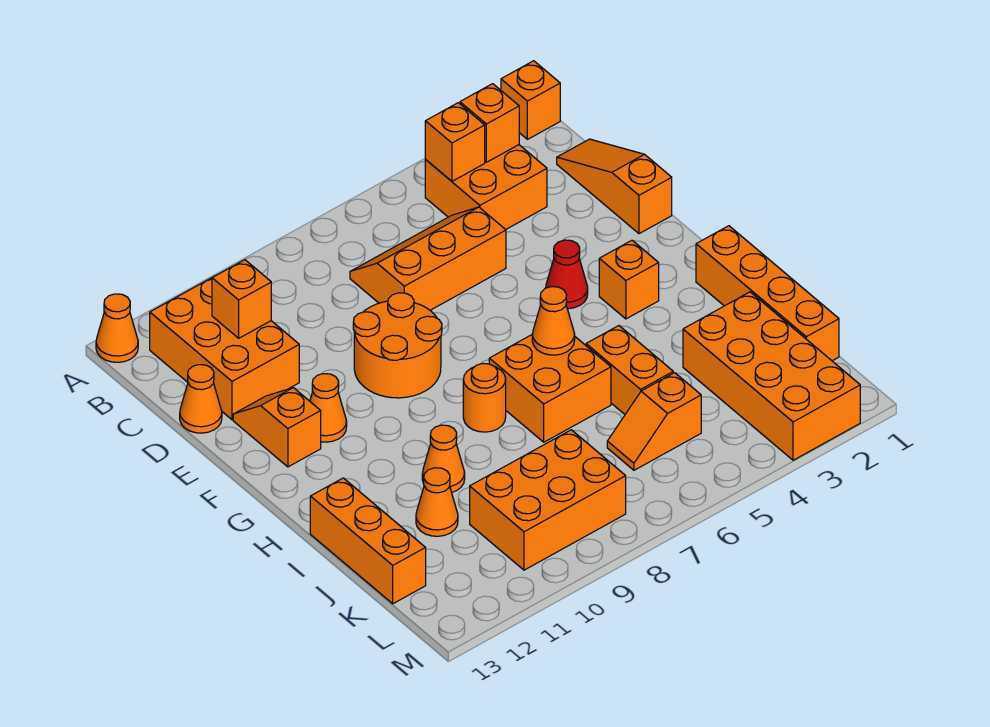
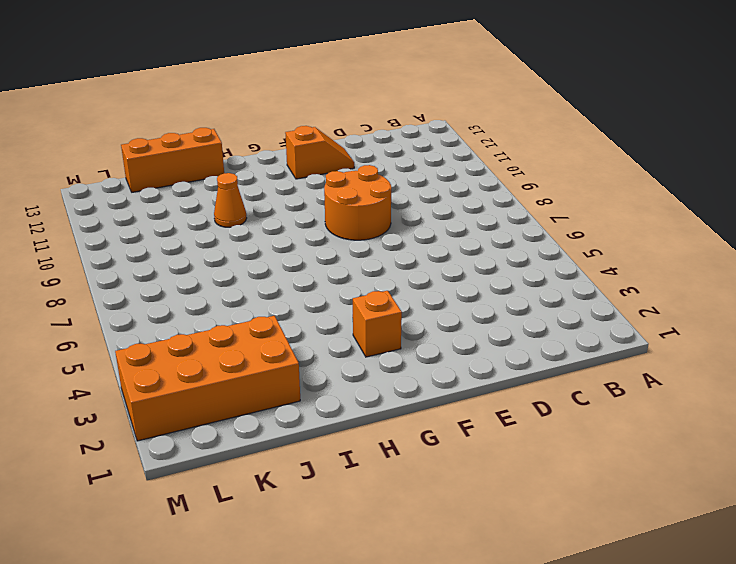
none -> orange brick A1 level 1
none -> orange cone A13 level 1
none -> orange brick B3:C4 level 1

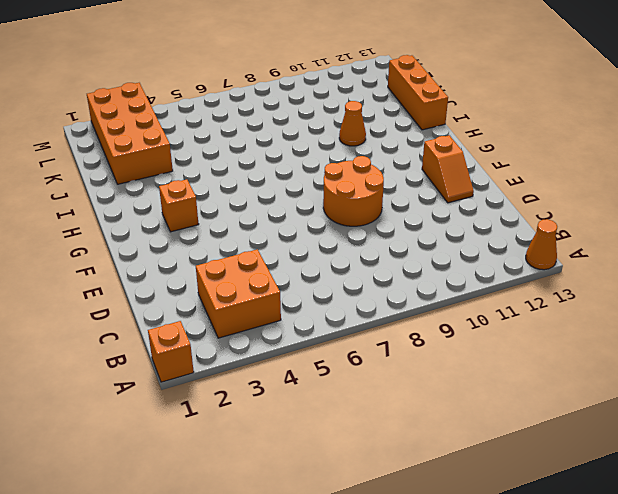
none -> orange brick B11:D12 level 1
none -> orange slope C1:E1 level 1 top E
none -> orange slope C5:D7 level 1 top D

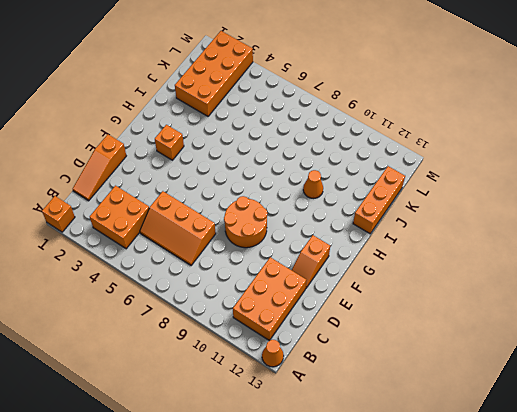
none -> orange cone D13 level 1
none -> red cone F4 level 1
none -> orange cone F11 level 1

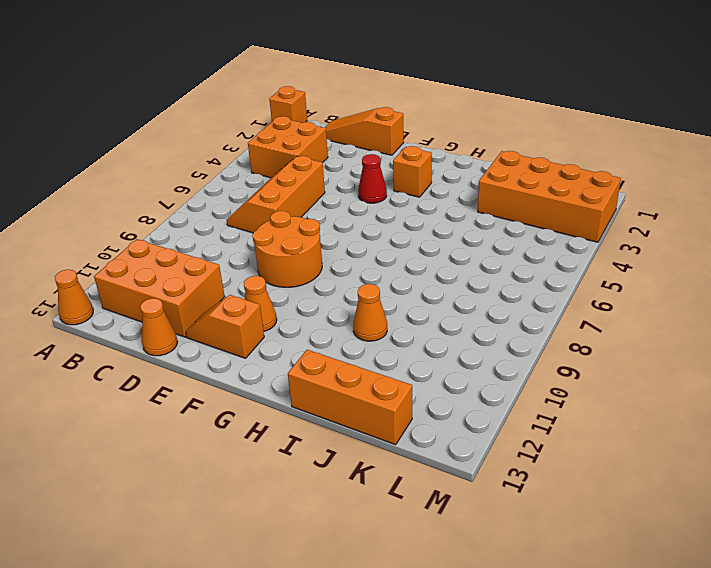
none -> orange brick H1:K1 level 1
none -> orange brick H6:I7 level 1
none -> orange round brick H8 level 1

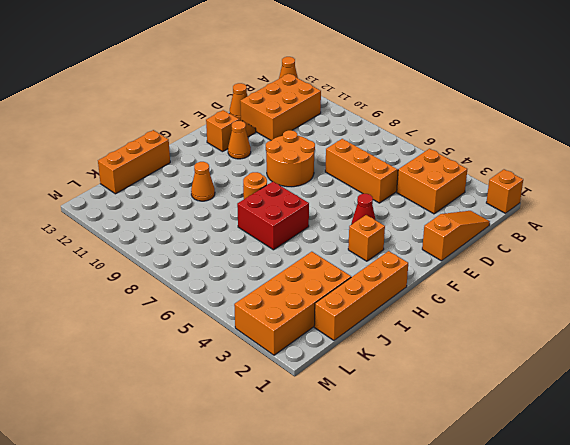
red brick H6:I7 level 1 -> orange brick H6:I7 level 1
none -> orange brick I5:J5 level 1
none -> orange cone J11 level 1
none -> orange slope K5:K6 level 1 top 5

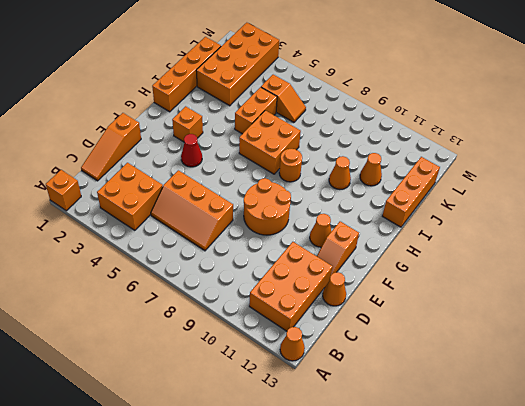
none -> orange brick K8:L10 level 1
none -> orange brick B3 level 2
none -> orange brick B4 level 2

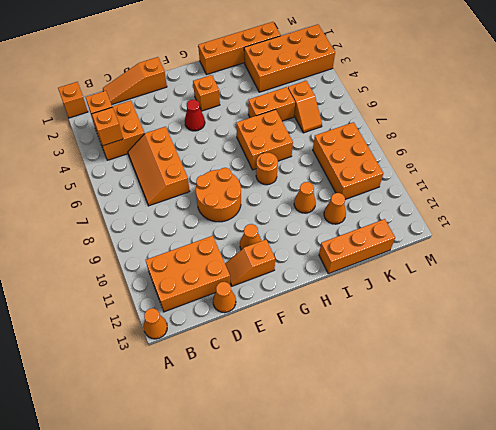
none -> orange brick C11 level 2
none -> orange cone H6 level 2

